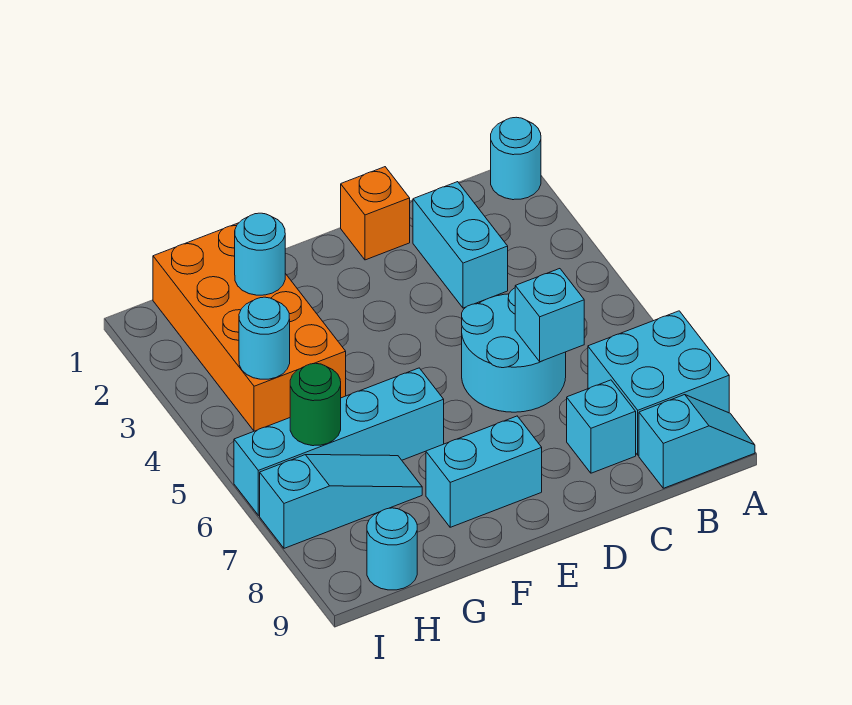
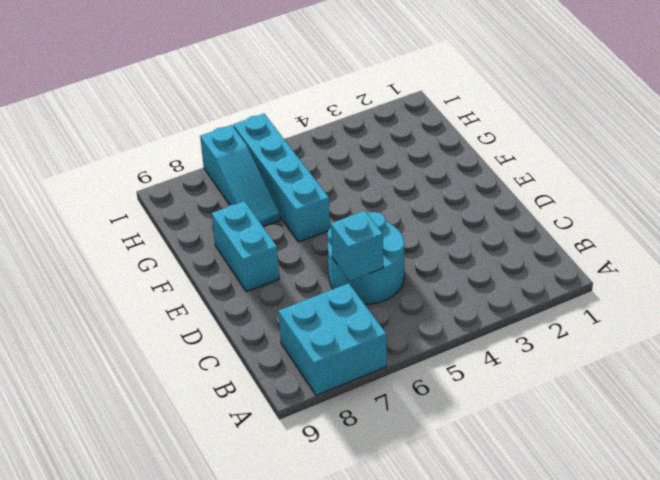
none -> cyan round brick A1 level 1
none -> cyan slope A9:B9 level 1 top B
none -> cyan brick C2:C3 level 1

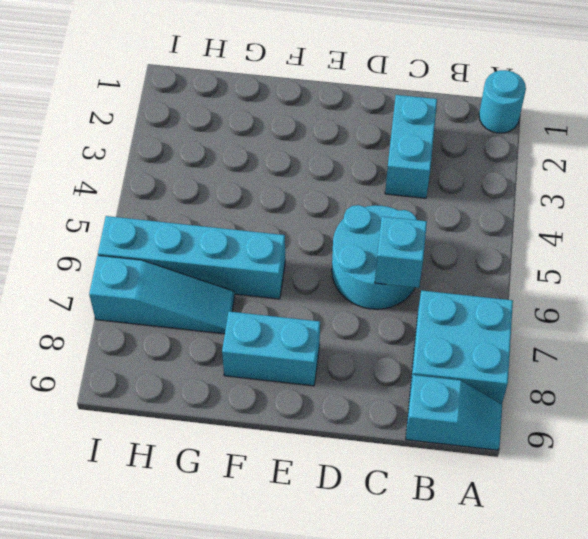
none -> cyan brick C8 level 1
none -> orange brick D1 level 1
none -> orange brick G1:H4 level 1

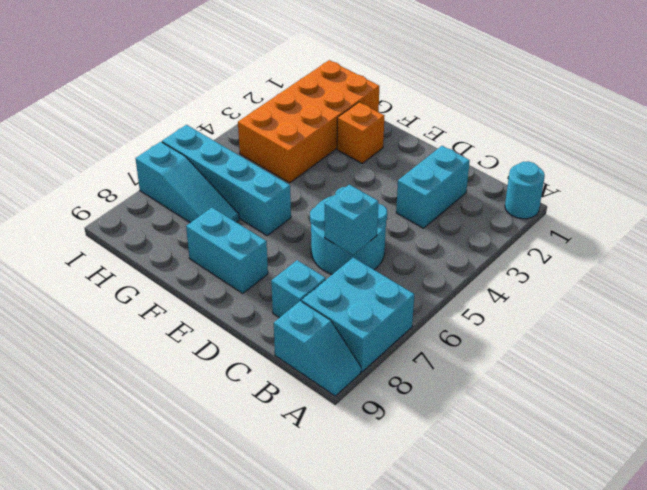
orange brick F2 level 1 -> orange brick D1 level 1
none -> cyan round brick H9 level 1
none -> cyan round brick G2 level 2
none -> cyan round brick H4 level 2

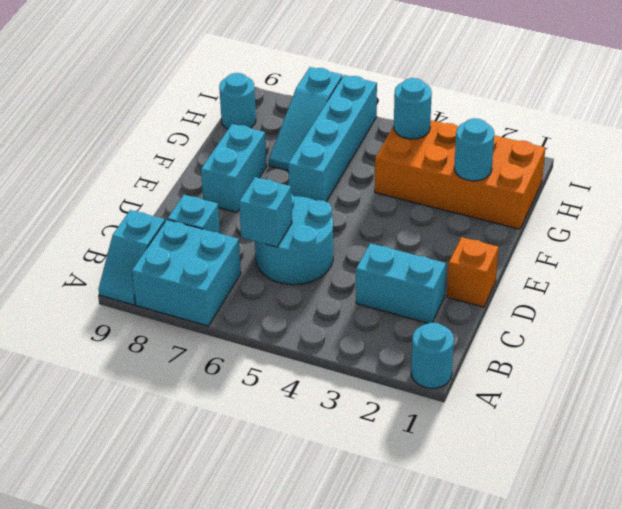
none -> green round brick H6 level 2

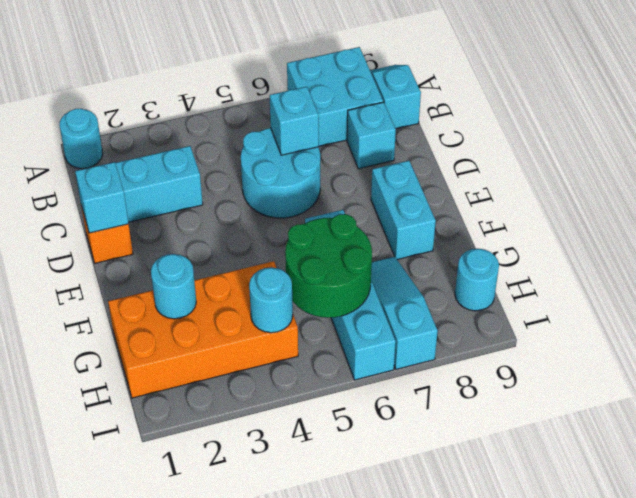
cyan brick D1 level 2 -> none
green round brick G5:H6 level 2 -> green round brick H6 level 2

